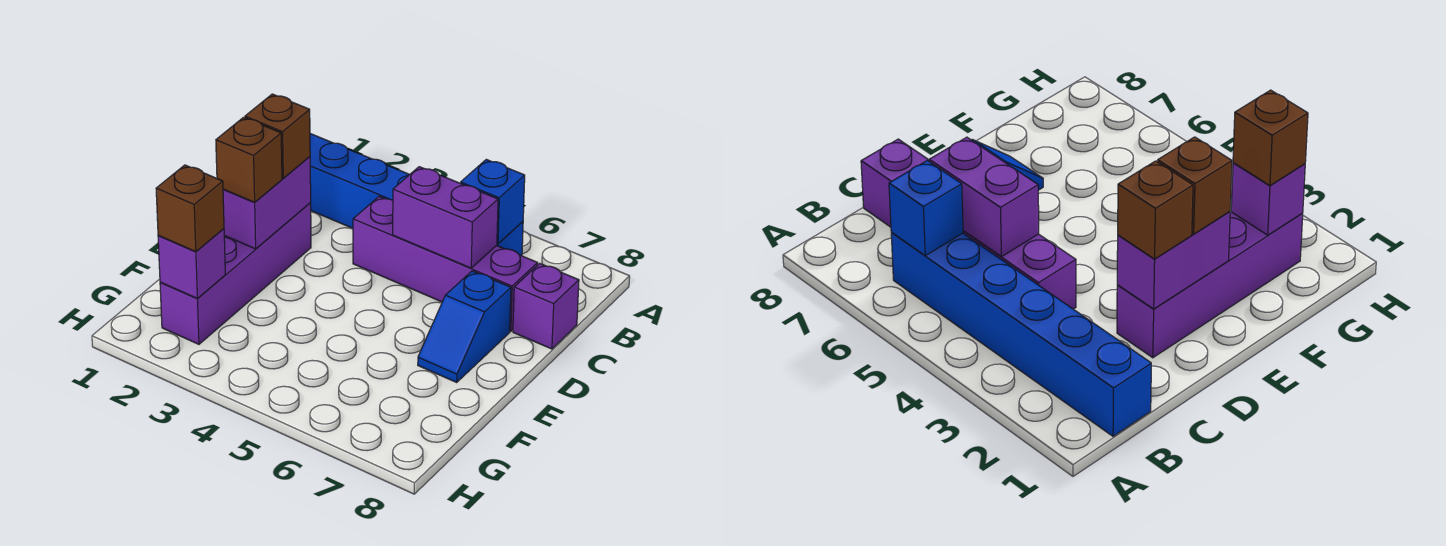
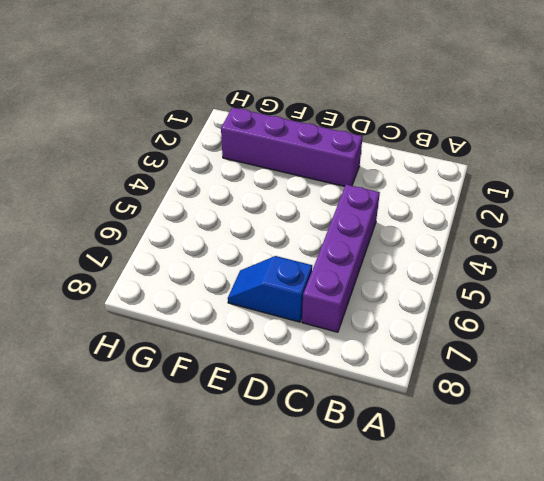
none -> blue brick B1:B6 level 1
none -> purple brick C8 level 1
none -> blue brick B6 level 2

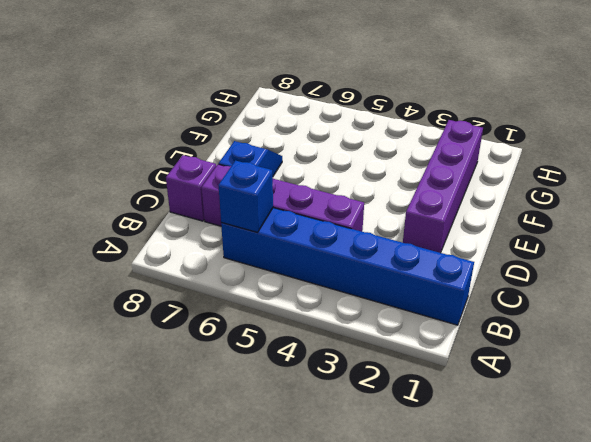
none -> purple brick C5:C6 level 2
none -> purple brick D2:E2 level 2
none -> purple brick G2 level 2

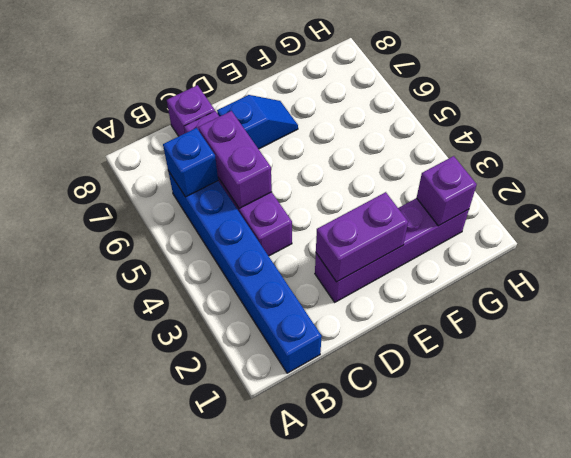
none -> brown brick D2 level 3
none -> brown brick E2 level 3
none -> brown brick G2 level 3

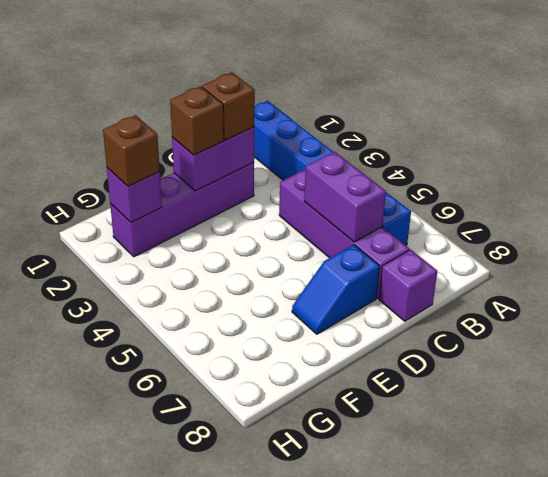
none -> blue brick B6 level 2

